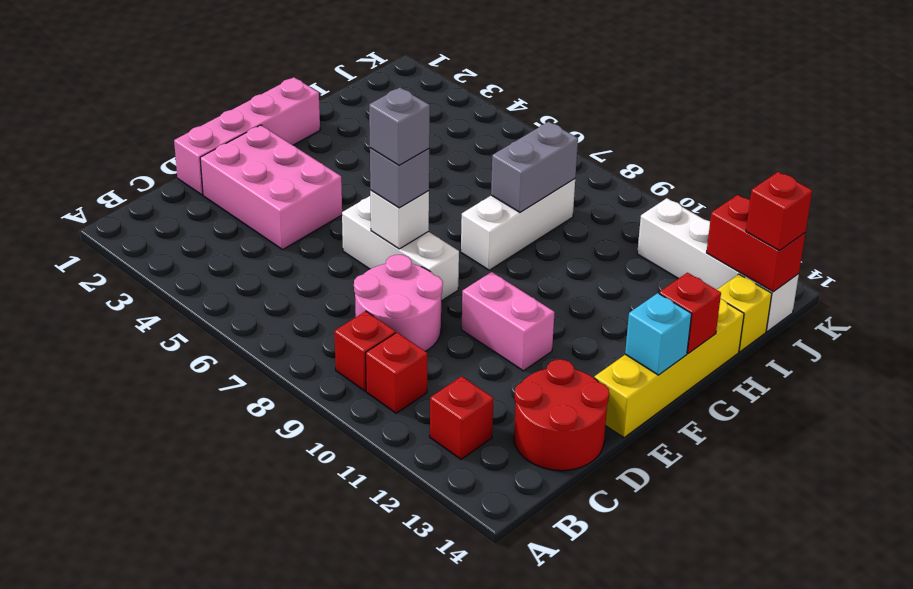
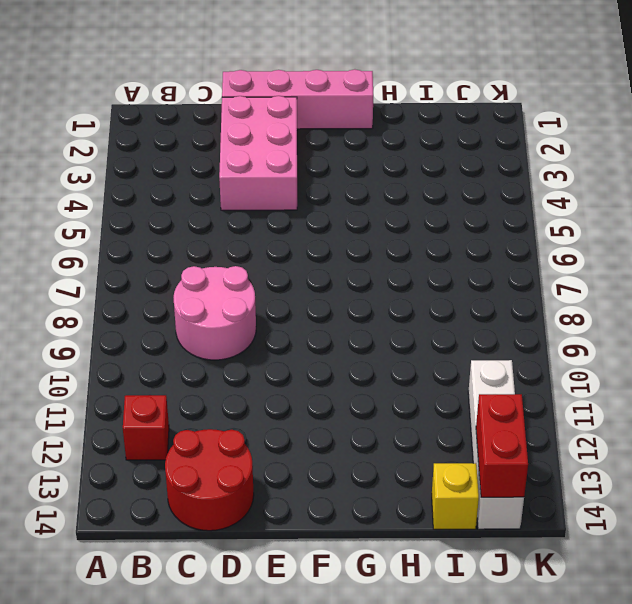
none -> red brick B9 level 1
none -> red brick B10 level 1
none -> white brick E6:E8 level 1

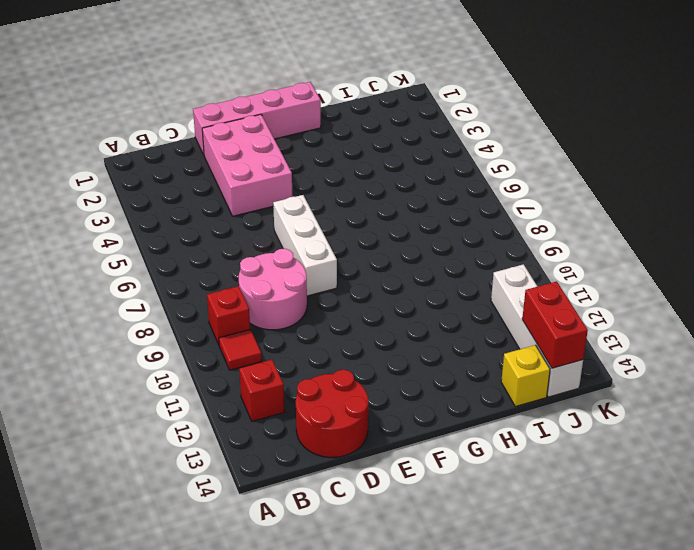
red tile B10 level 1 -> red brick B10 level 1
none -> pink brick E10:E11 level 1
none -> yellow brick E14:H14 level 1
none -> white brick G8:I8 level 1

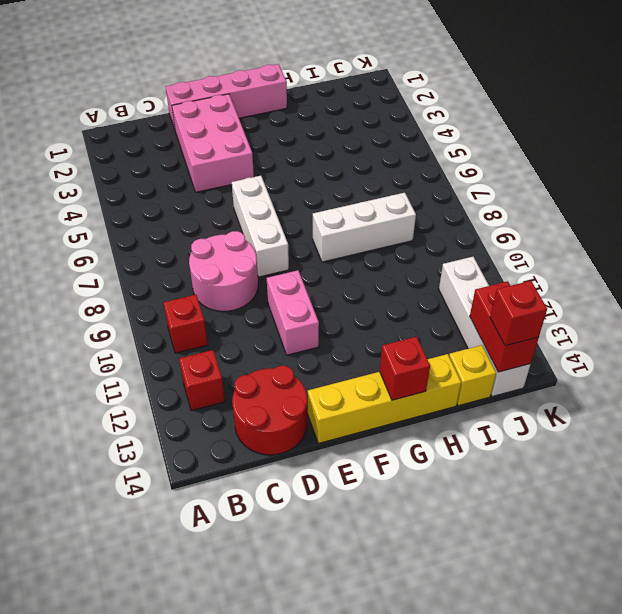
none -> red brick B9 level 1
none -> white brick E7 level 2
none -> cyan brick F14 level 2

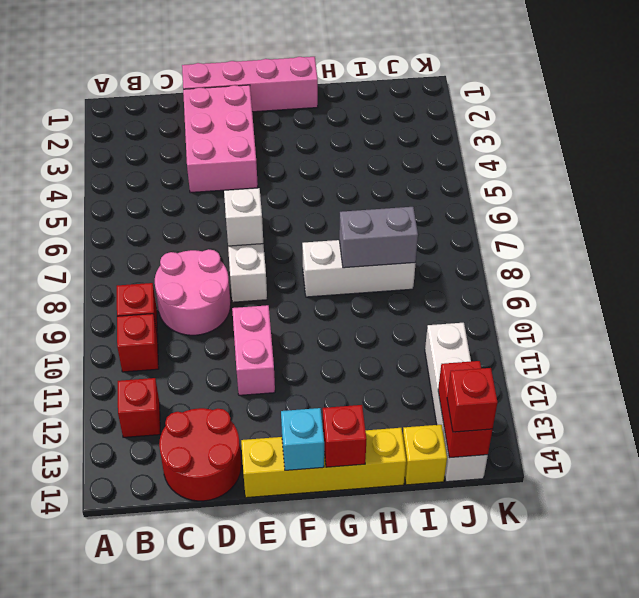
none -> grey brick E7 level 3
none -> grey brick E7 level 4

